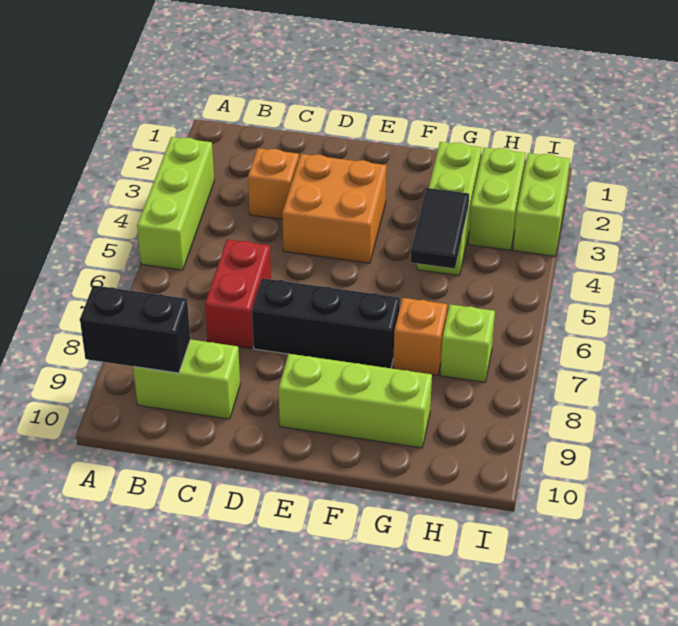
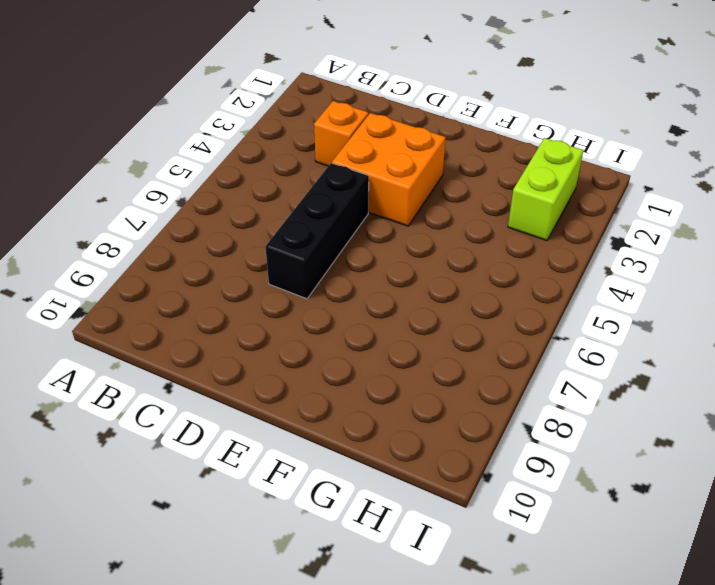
black brick D5:D7 level 1 -> black brick D7:F7 level 1
none -> lime brick A3:A5 level 1
none -> lime brick B9:C9 level 1
none -> red brick C6:C7 level 1

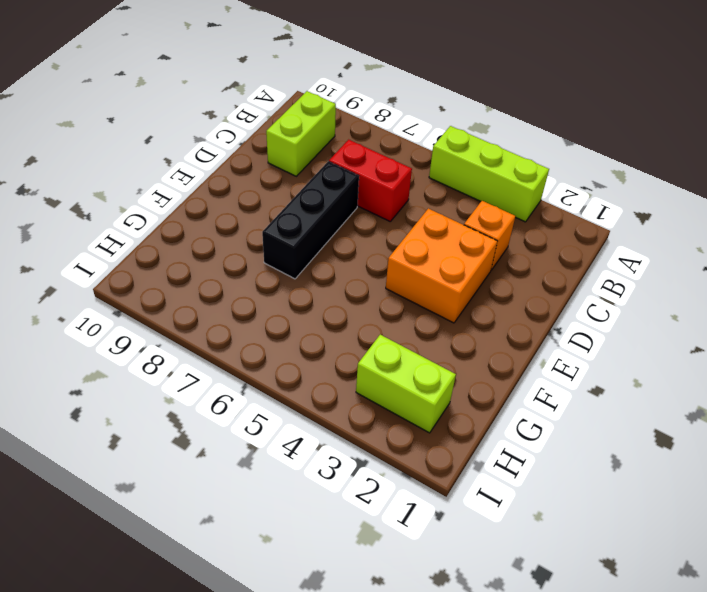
none -> lime brick E9:G9 level 1
none -> lime brick G2:G4 level 1
none -> orange brick G7 level 1

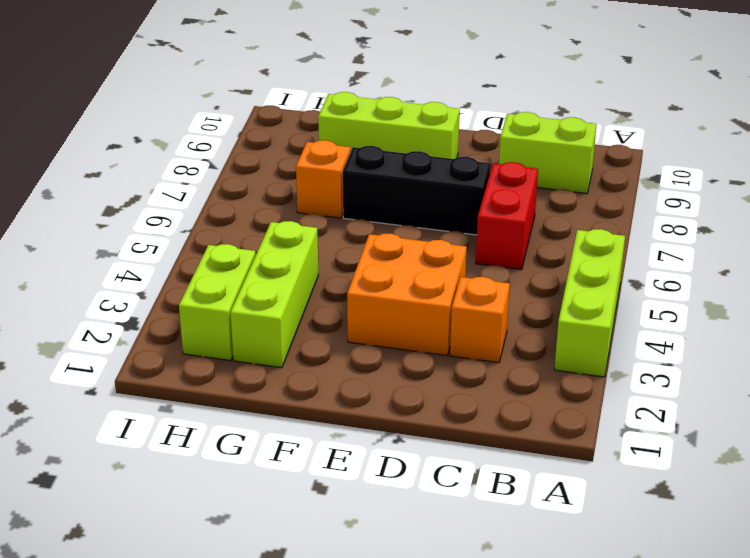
none -> lime brick H7 level 1
none -> lime brick I2:I3 level 1
none -> black brick A9:B9 level 2

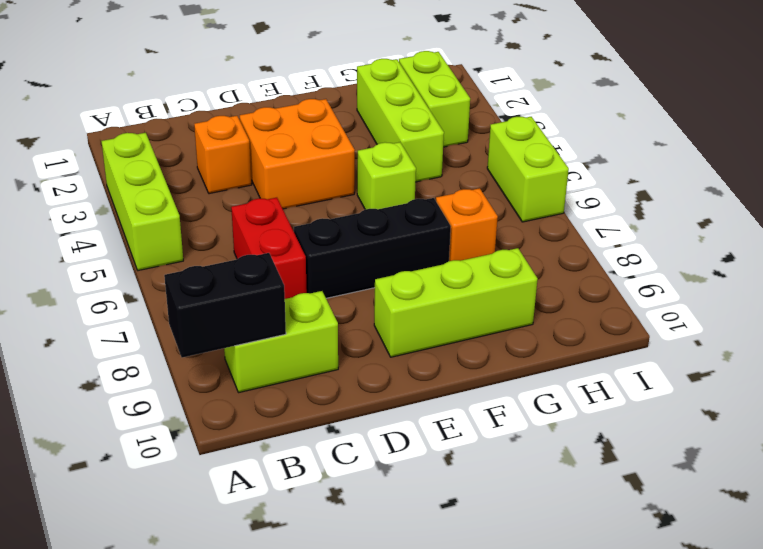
lime brick F5 level 1 -> lime brick H7 level 1
lime brick I5:I6 level 1 -> lime brick I2:I3 level 1
none -> black tile G4:G5 level 2

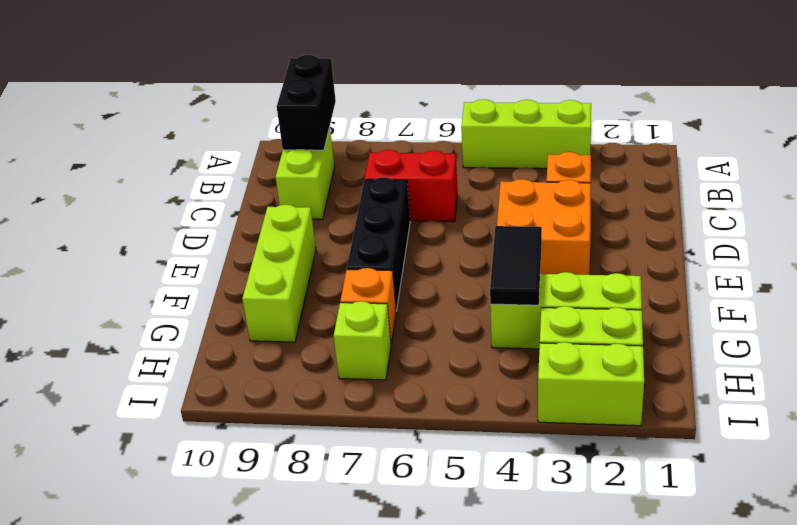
black tile F4:G4 level 2 -> black tile G4:G5 level 2

